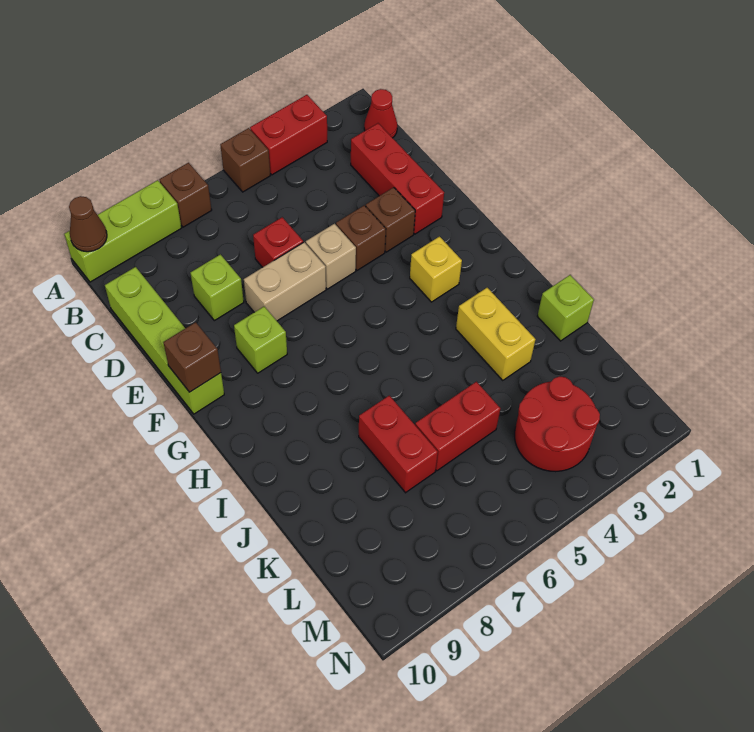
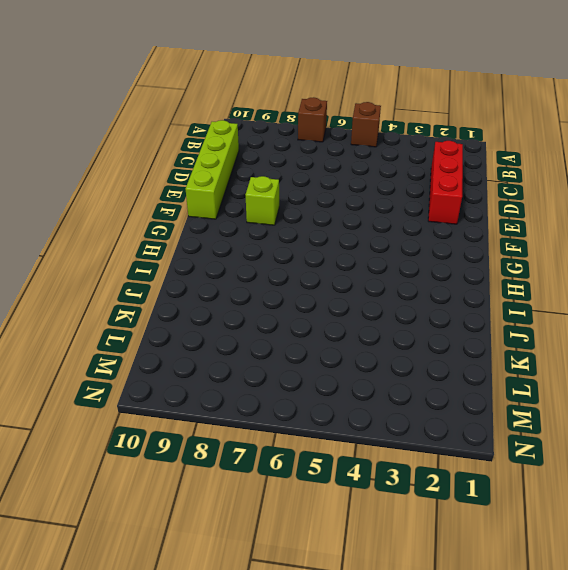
none -> red brick A3:A4 level 1
none -> lime brick A8:A10 level 1
none -> red cone B1 level 1

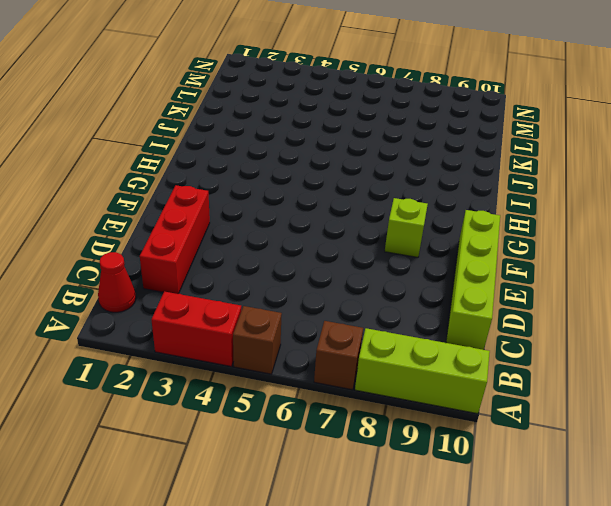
none -> red brick D6 level 1
none -> lime brick D8 level 1
none -> brown brick E3 level 1

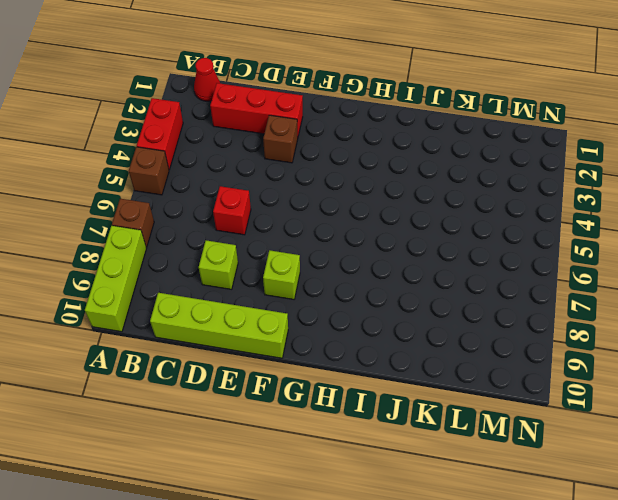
none -> brown brick E4 level 1
none -> tan brick E5 level 1
none -> tan brick E6:E7 level 1

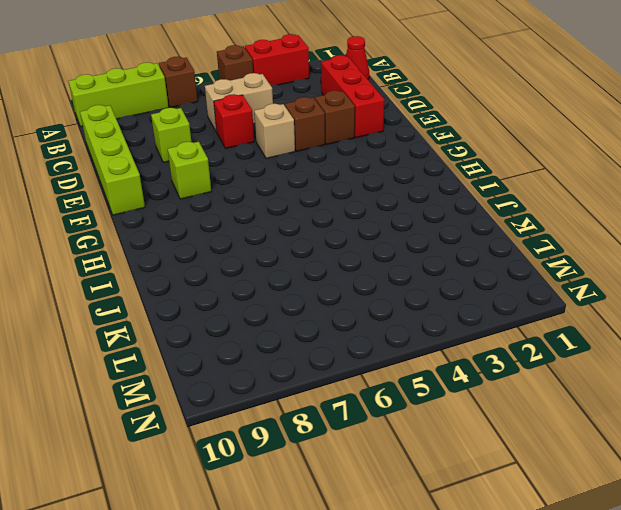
tan brick C5:C6 level 1 -> tan brick E6:E7 level 1
none -> yellow brick G3 level 1
none -> yellow brick I3:J3 level 1
none -> lime brick J1 level 1

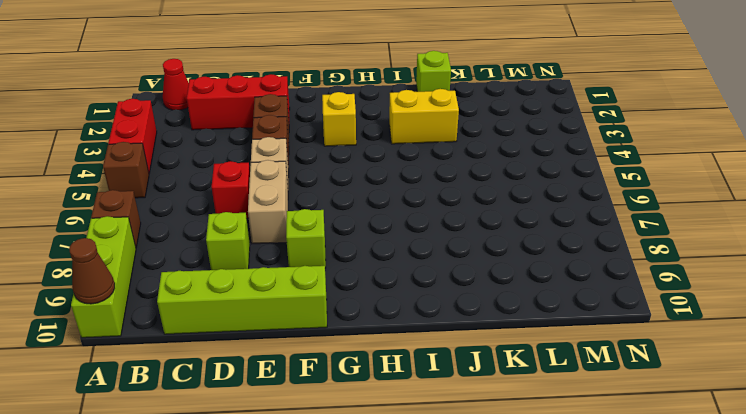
none -> red brick J7:K7 level 1
none -> red brick K5:K6 level 1
none -> red round brick L3:M4 level 1

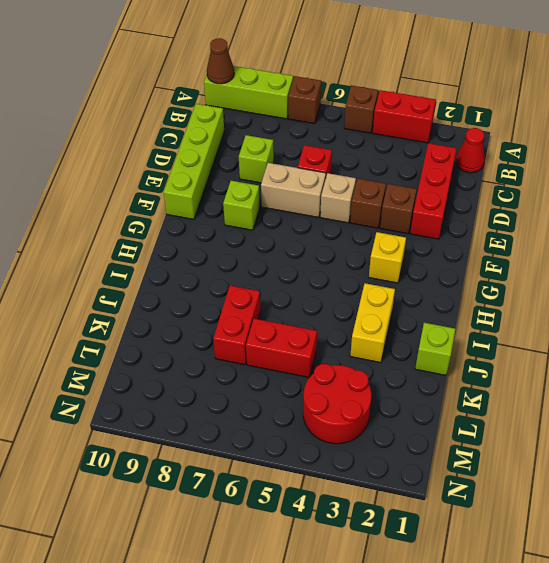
none -> brown brick F10 level 2

